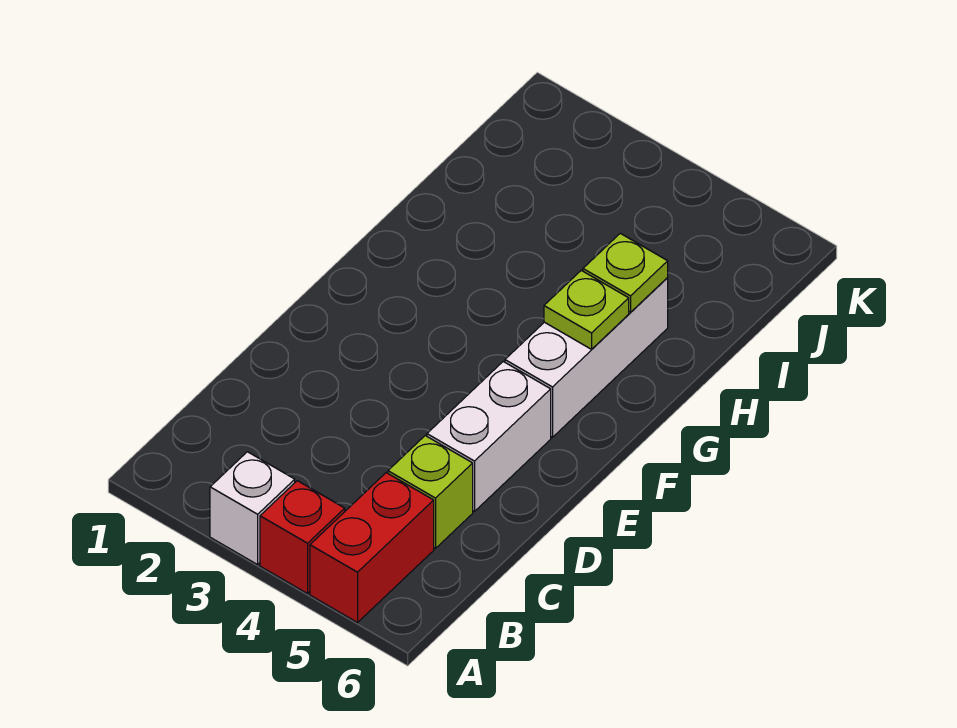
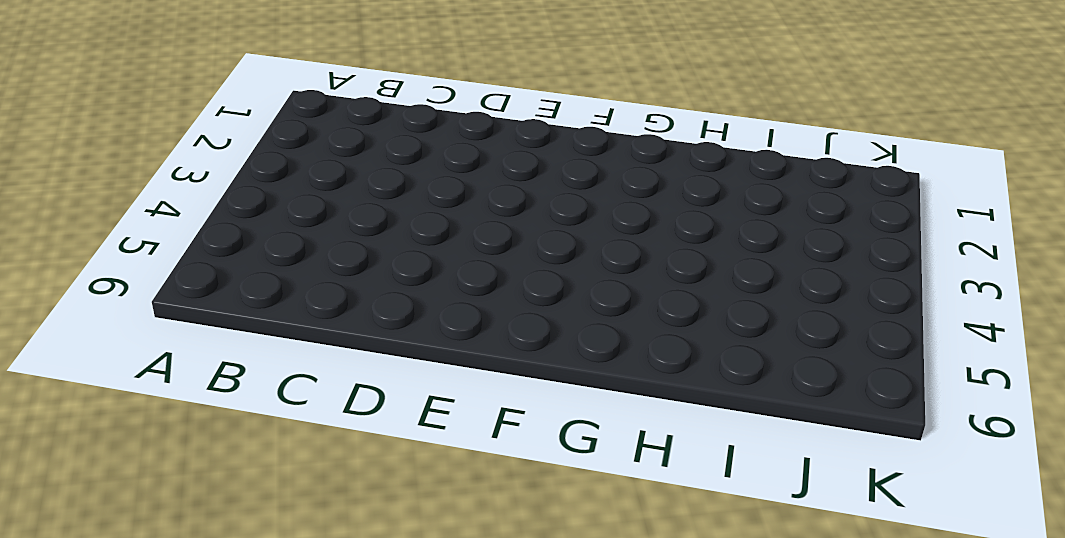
none -> white brick A3 level 1
none -> red brick A4 level 1

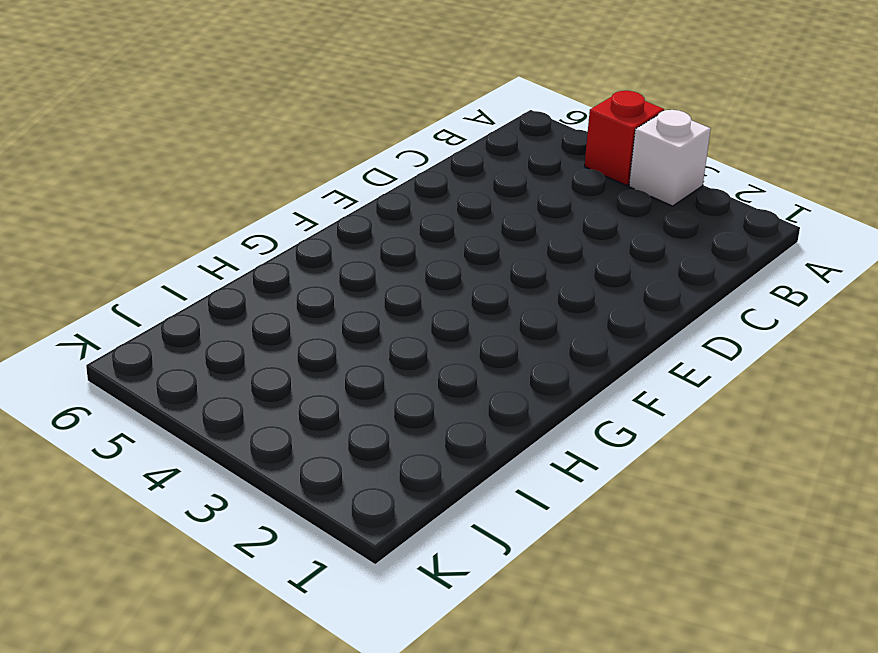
none -> red brick A5:B5 level 1
none -> lime brick C5 level 1

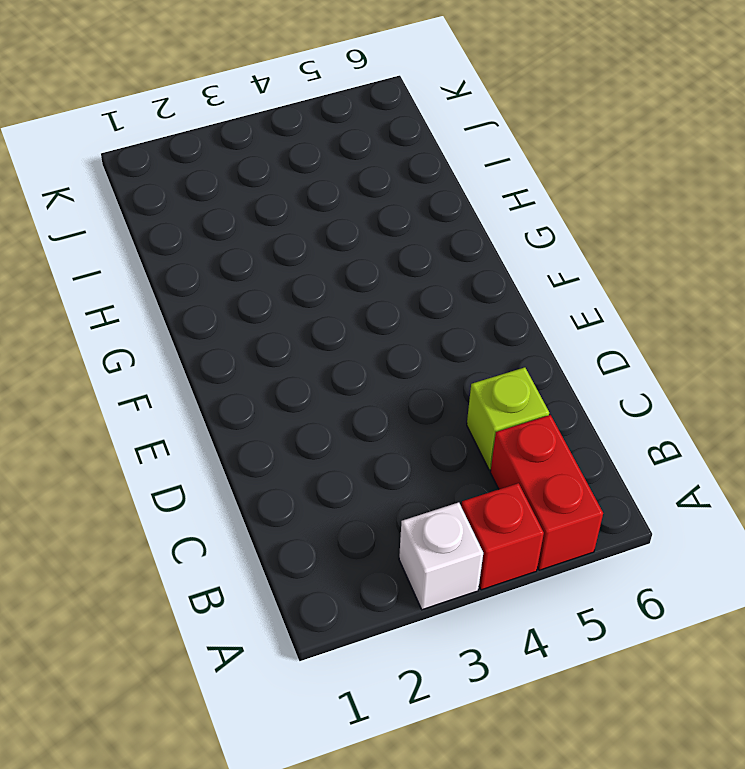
none -> white brick D5:E5 level 1
none -> white brick F5:H5 level 1

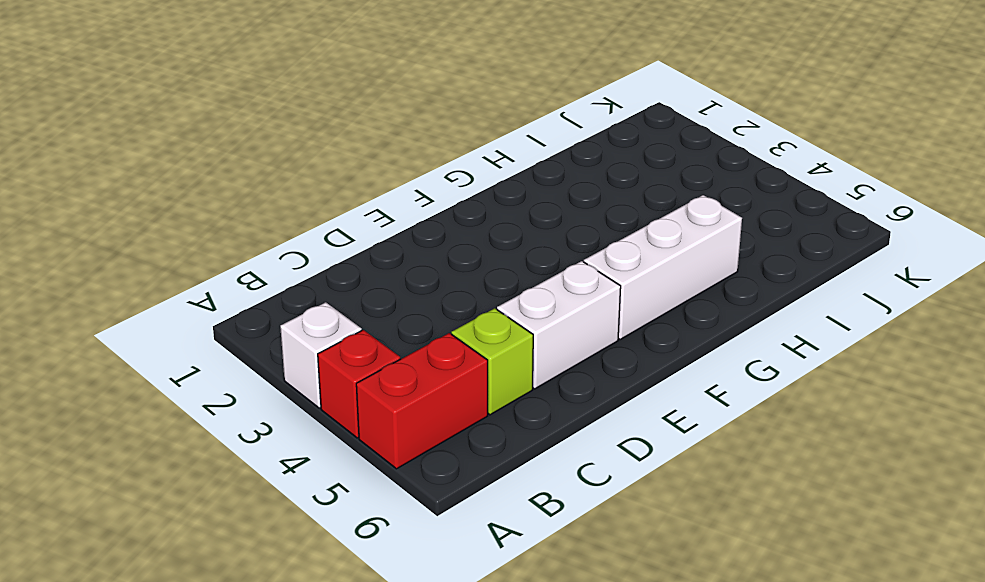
none -> lime plate G5 level 2
none -> lime plate H5 level 2

